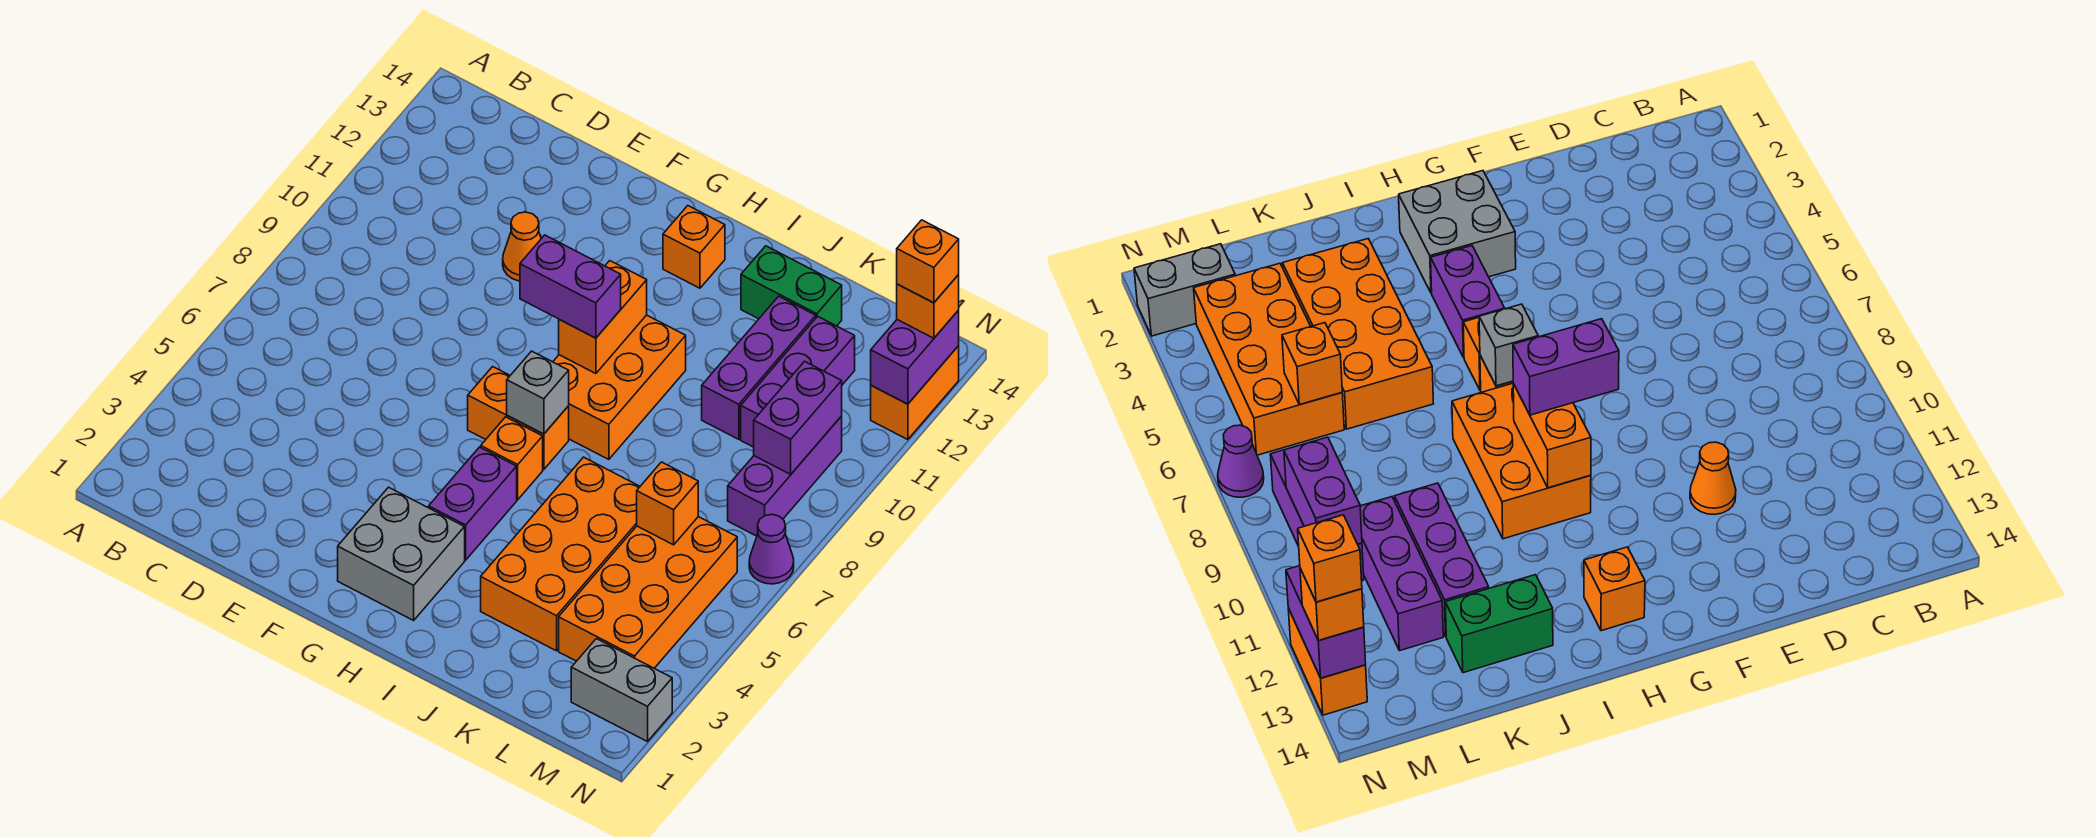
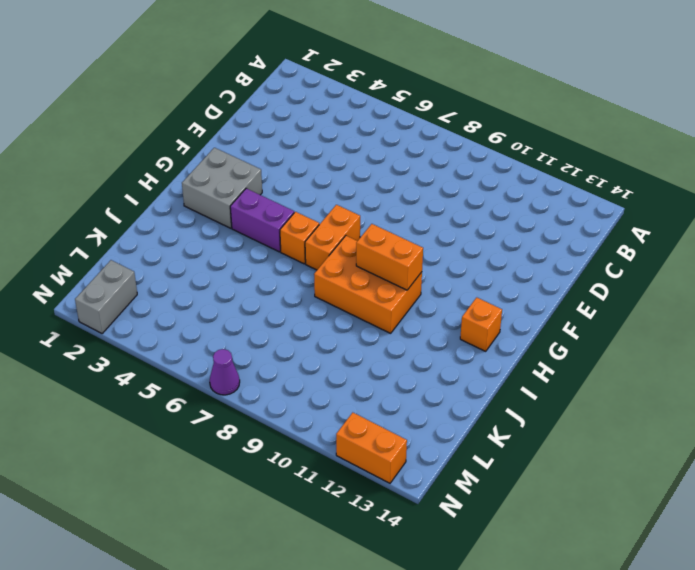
none -> orange cone E11 level 1
none -> orange brick J3:K6 level 1
none -> green brick J13:K13 level 1

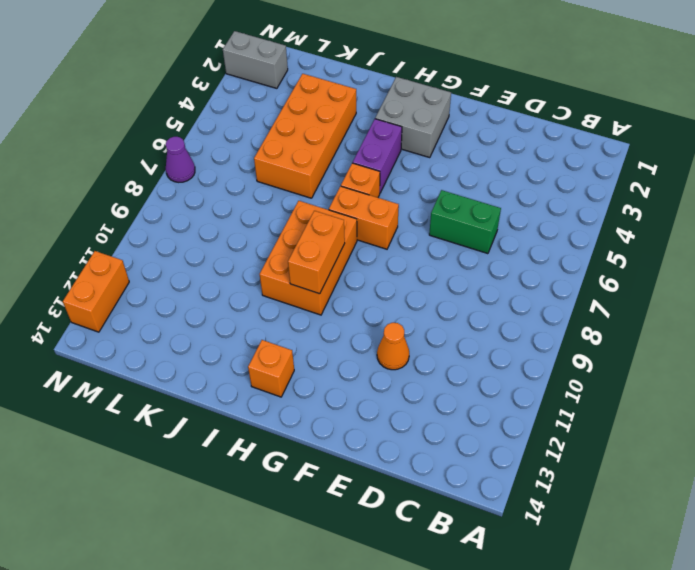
green brick D6:E6 level 1 -> green brick J13:K13 level 1
none -> purple brick K10:K12 level 1
none -> orange brick L3:M6 level 1
none -> purple brick L10:L12 level 1

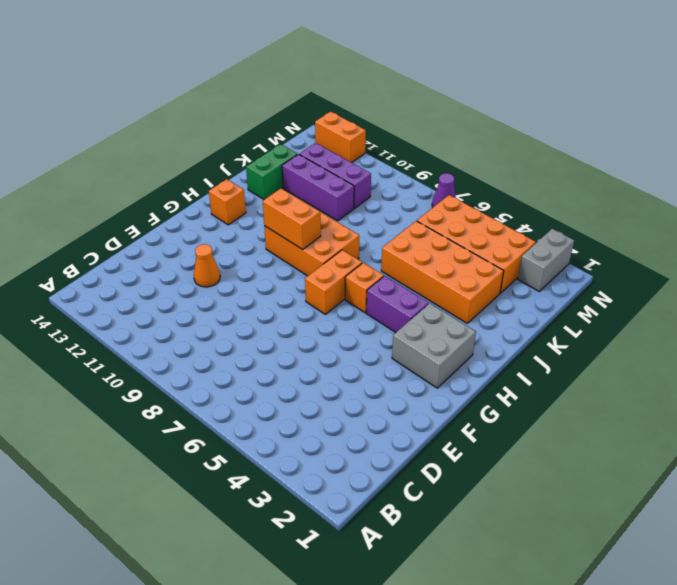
none -> purple brick M8:M10 level 1
none -> grey brick H7 level 2
none -> orange brick L6 level 2

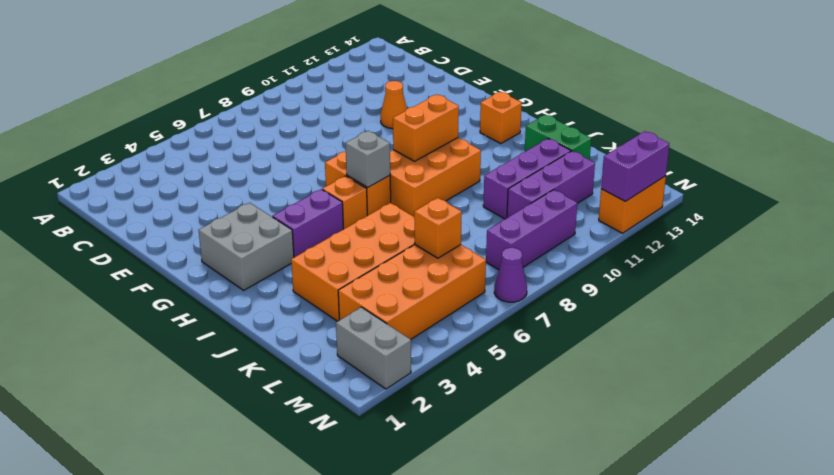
none -> purple brick M9:M10 level 2
none -> purple brick G9:H9 level 3
none -> orange brick N13 level 3

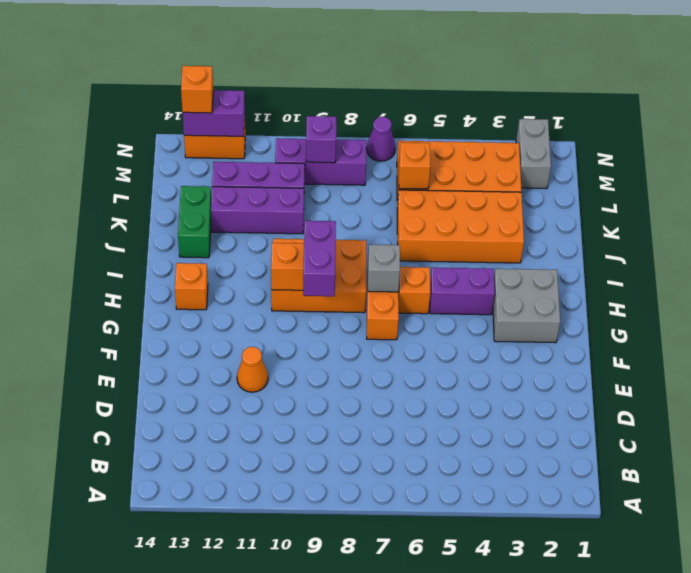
purple brick M9 level 2 -> purple brick M9:M10 level 2
none -> orange brick N13 level 4

